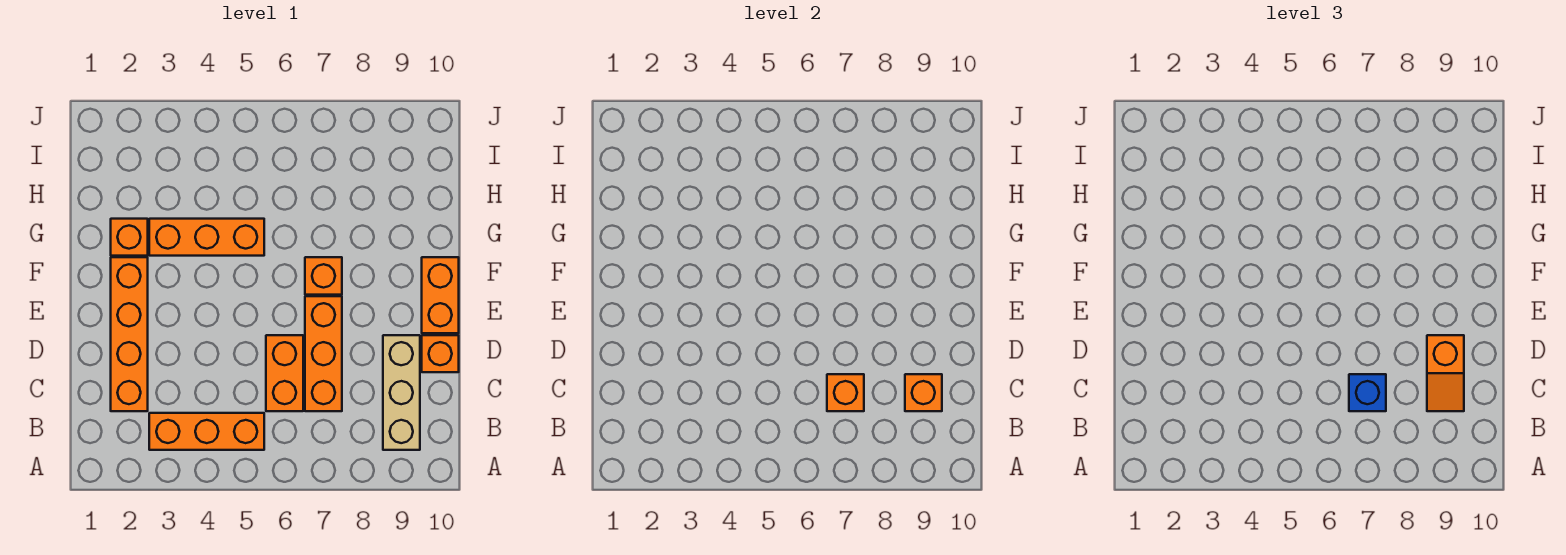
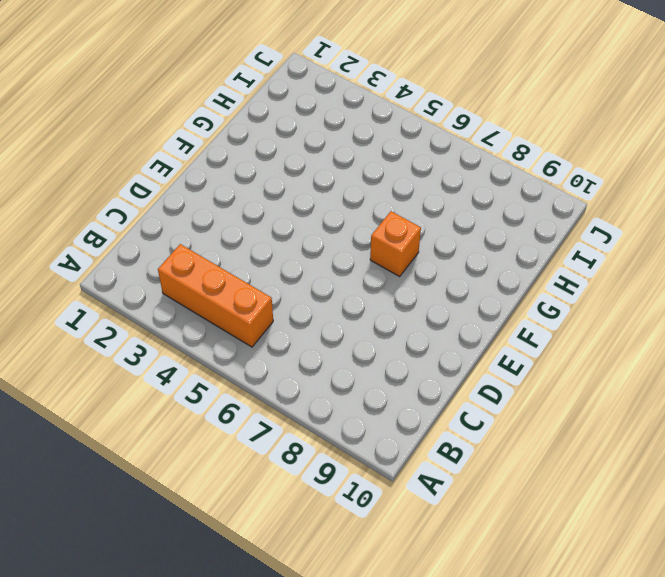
none -> tan brick B9:D9 level 1
none -> orange brick C2:F2 level 1
none -> orange brick C6:D6 level 1

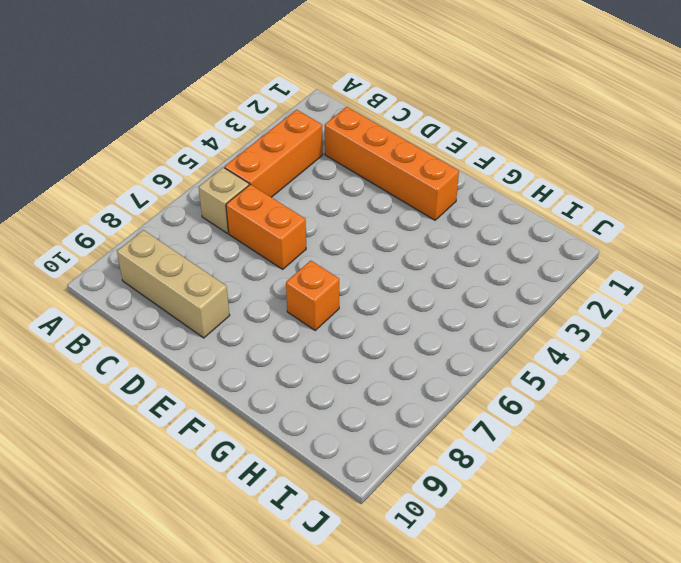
tan brick B6 level 1 -> none
none -> orange brick C7:E7 level 1
none -> orange brick D10 level 1
none -> orange brick E10:F10 level 1

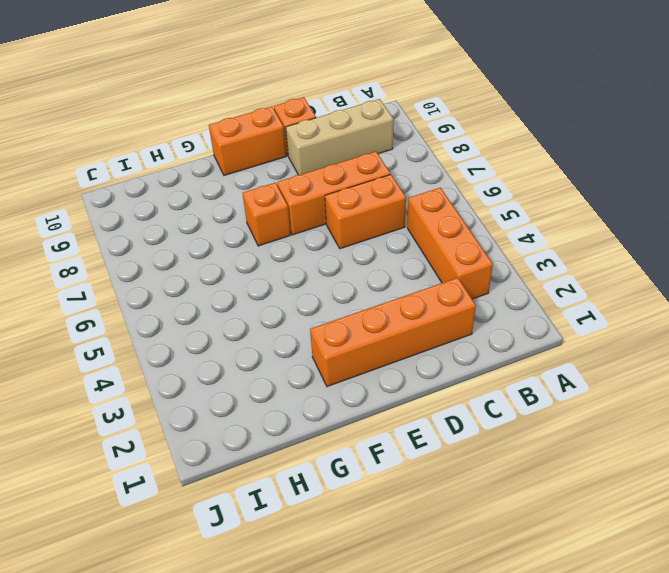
none -> orange brick G2 level 1
none -> orange brick G3:G5 level 1
none -> orange brick C7 level 2

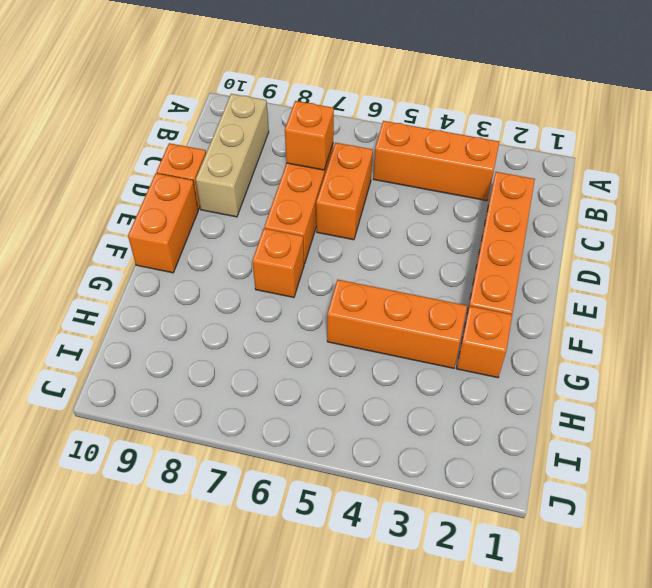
none -> orange brick C9 level 2
none -> blue brick C7 level 3
none -> orange slope C9:D9 level 3 top D

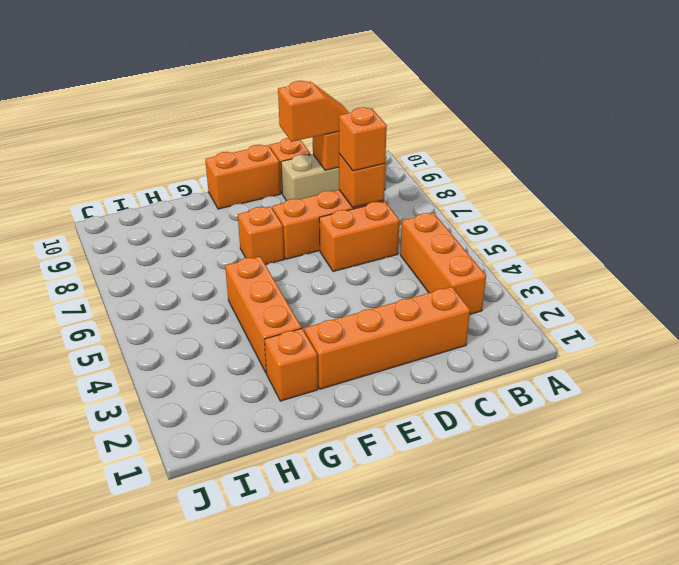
orange brick C7 level 3 -> blue brick C7 level 3

